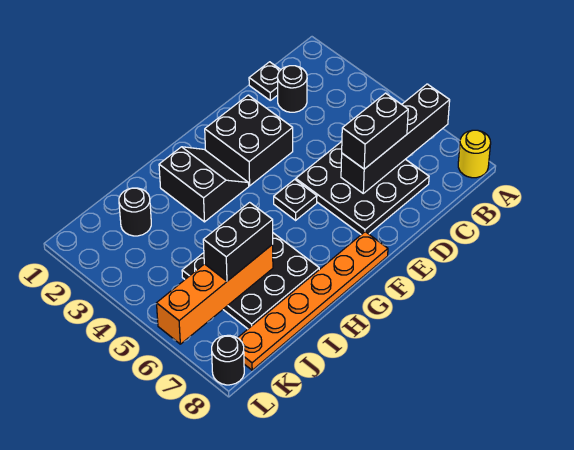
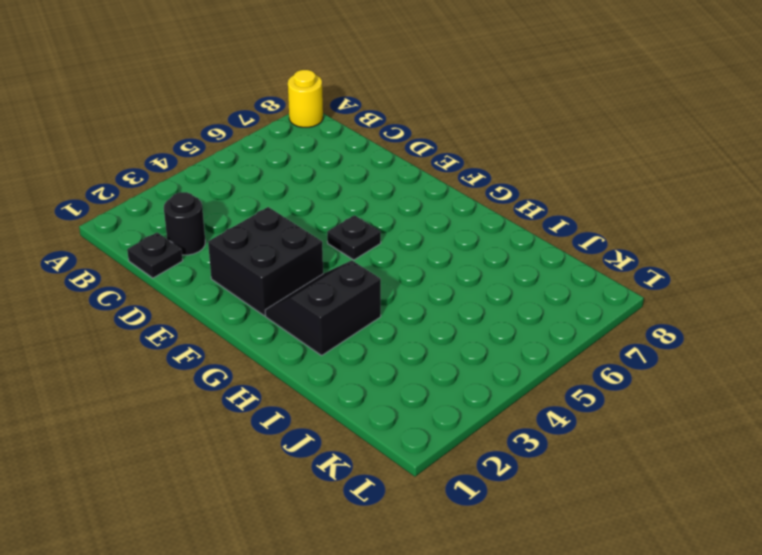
none -> black plate C5:E7 level 1
none -> orange plate F8:K8 level 1
none -> black plate H5:J7 level 1

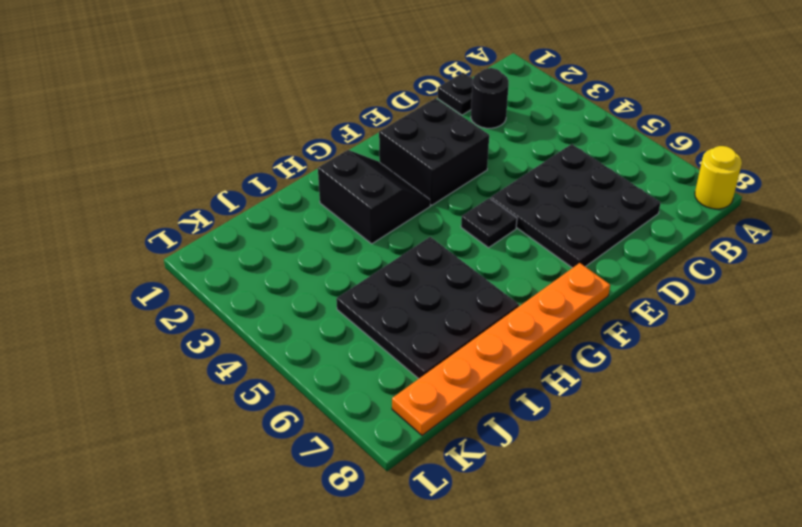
none -> black round brick J2 level 1
none -> black round brick L8 level 1
none -> black brick A6:D6 level 2

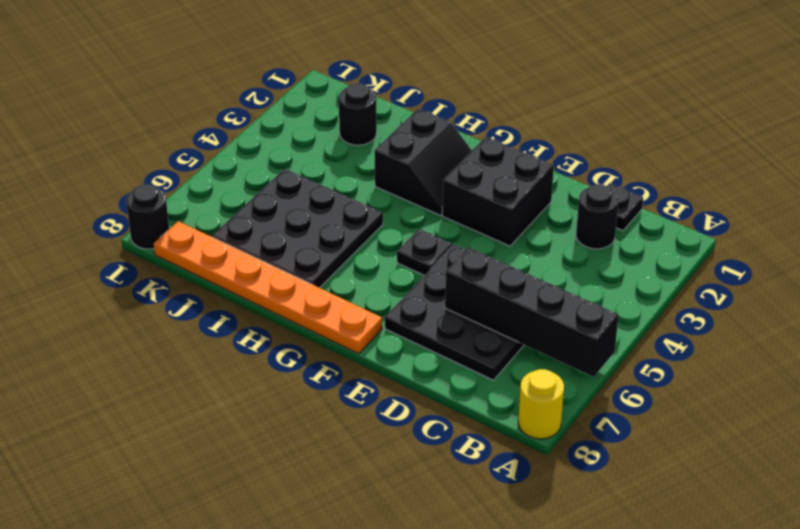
none -> orange brick I6:L6 level 2
none -> black brick C6:D6 level 3
none -> black brick I6:J6 level 3

